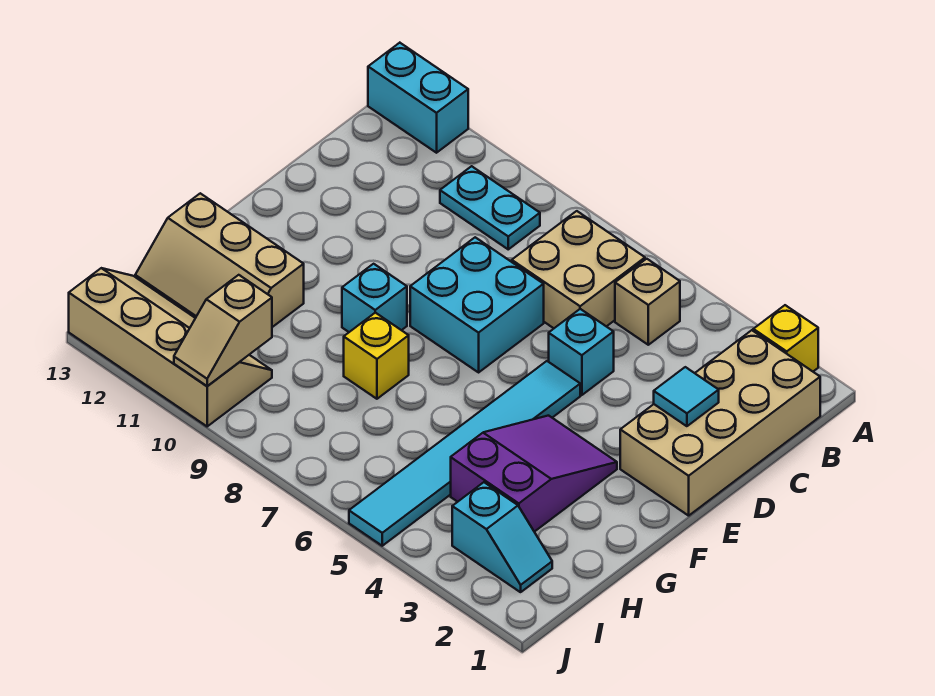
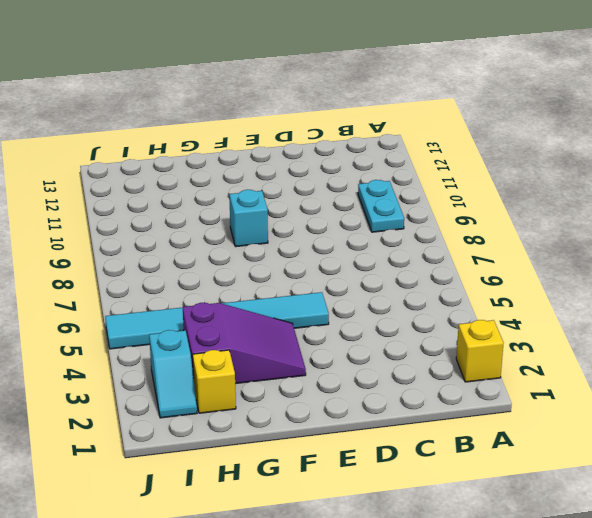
yellow brick H2 level 1 -> yellow brick G8 level 1
none -> cyan brick A12:A13 level 1
none -> tan brick B1:E2 level 1
none -> tan brick B5 level 1

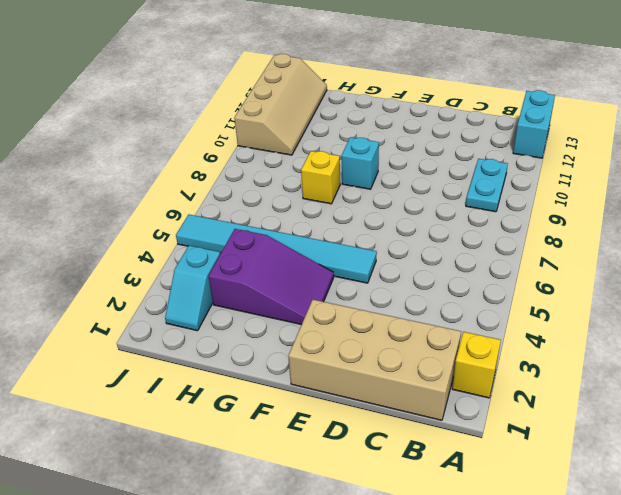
none -> tan brick B5 level 1
none -> tan brick B6:C7 level 1
none -> cyan brick D5 level 1

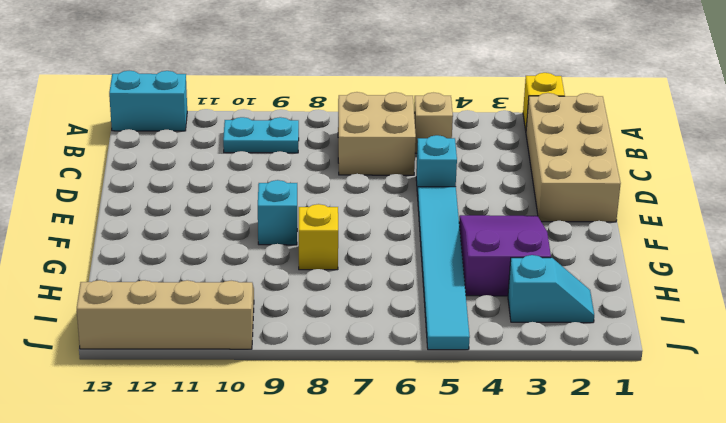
none -> cyan brick D7:E8 level 1
none -> tan slope G11:H13 level 1 top G
none -> cyan tile D2 level 2

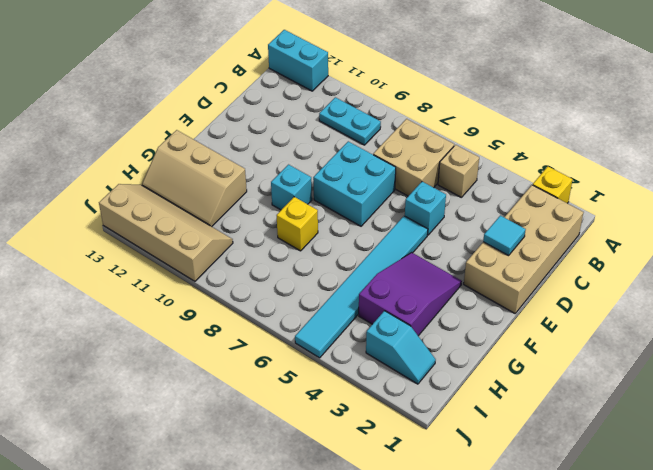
none -> tan slope I10:J10 level 2 top I

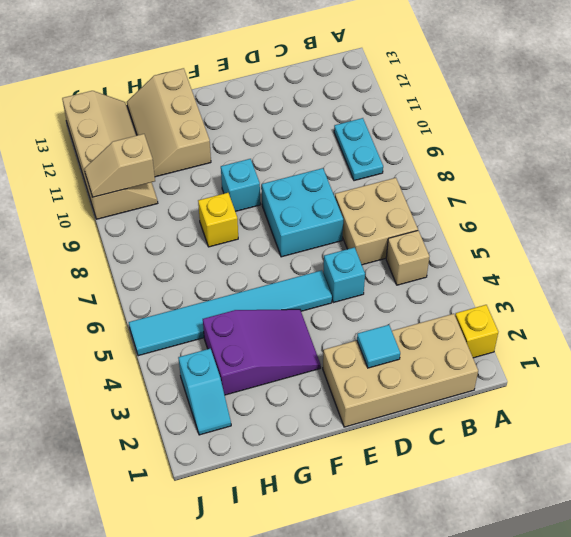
none -> cyan brick A12:A13 level 1

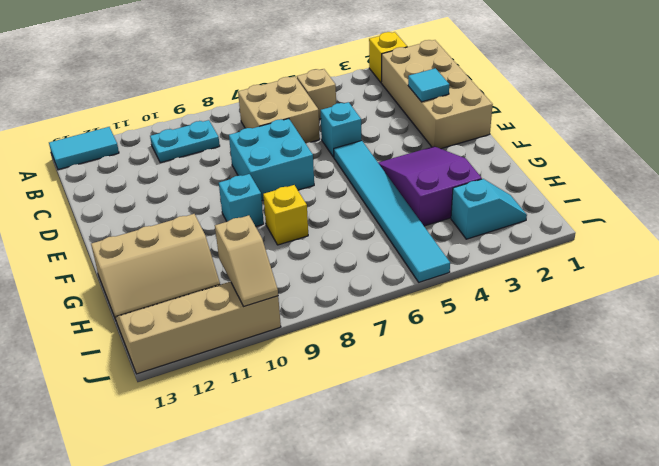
cyan tile A12:A13 level 1 -> cyan brick A12:A13 level 1

